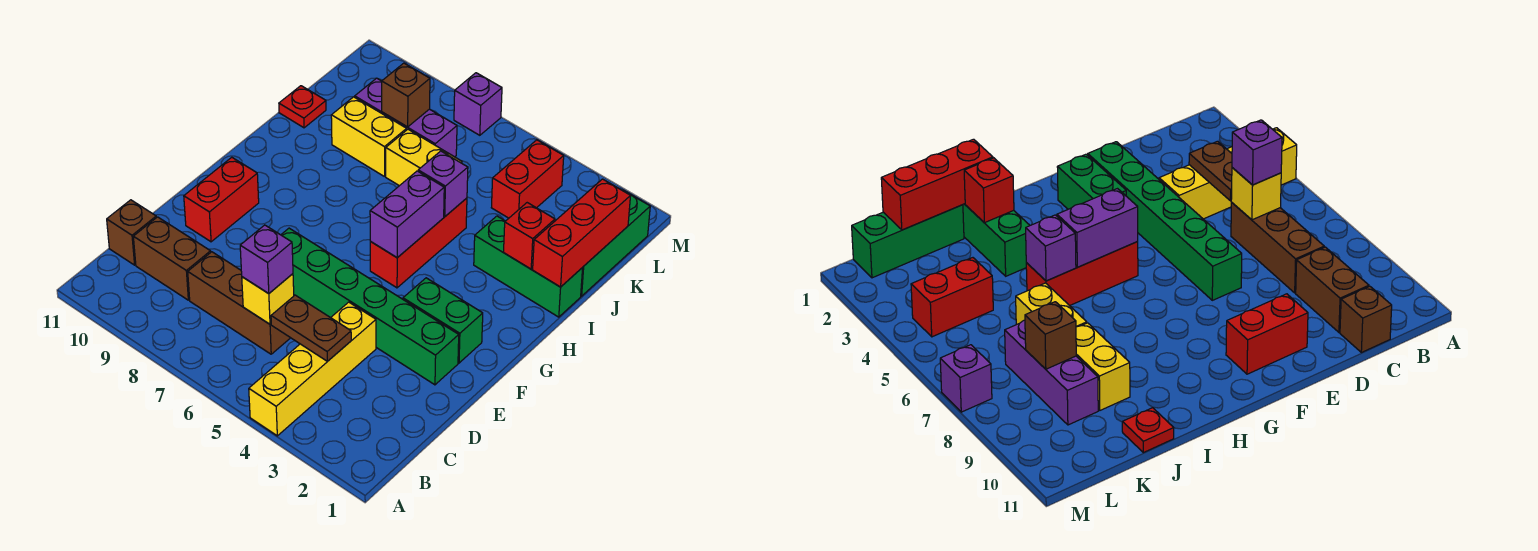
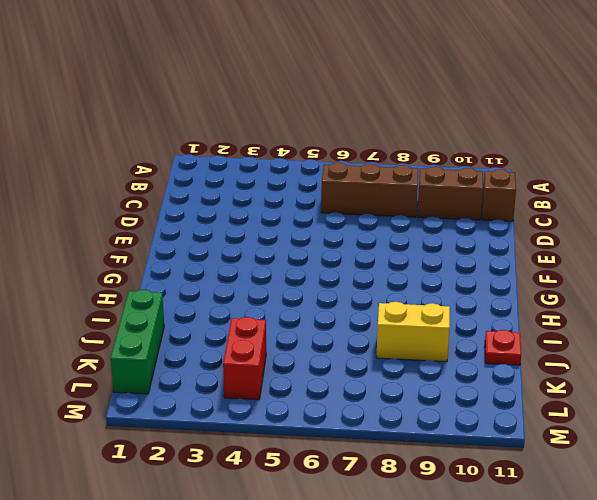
none -> yellow brick A4:D4 level 1
none -> green brick E2:E7 level 1
none -> red brick E10:F10 level 1

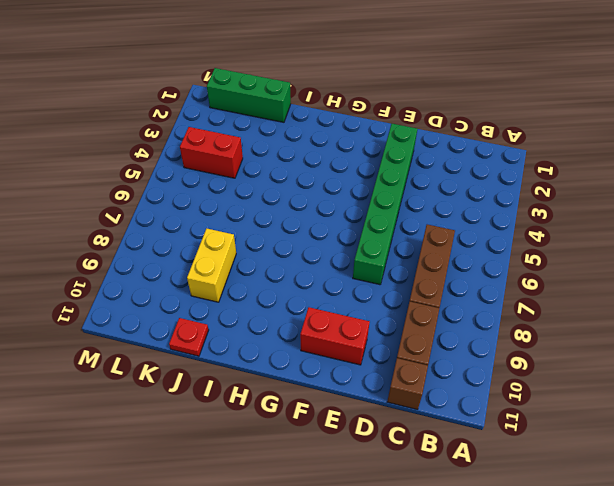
none -> yellow brick A4:D4 level 1
none -> green brick F2:F3 level 1
none -> red brick G5:I5 level 1

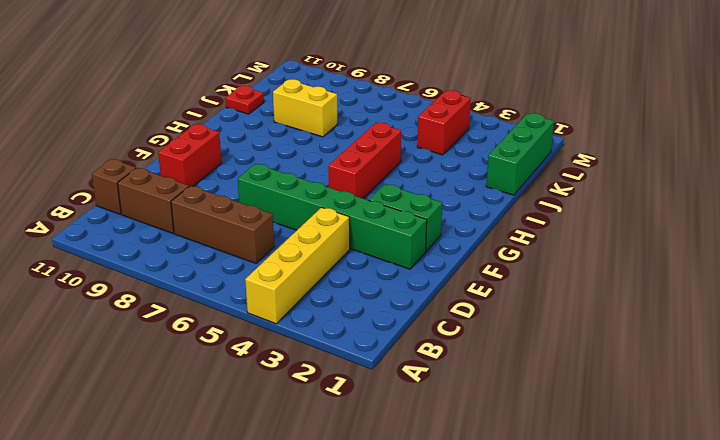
none -> green brick I1:I3 level 1
none -> yellow brick J6:J7 level 1
none -> purple brick K7:K9 level 1

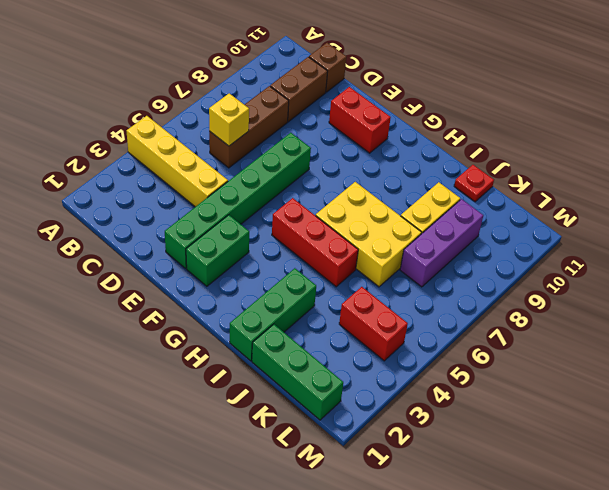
yellow brick H6:J7 level 1 -> yellow brick J6:J7 level 1
none -> purple brick M7 level 1
none -> brown plate C4:C5 level 2
none -> purple brick G5:H5 level 2

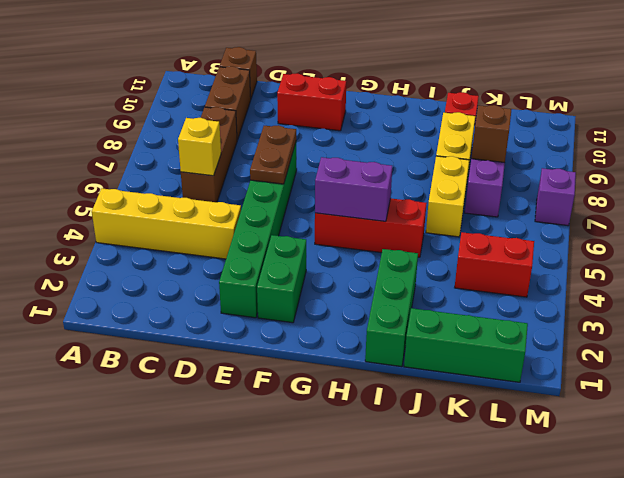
brown plate E6:E7 level 2 -> brown plate C4:C5 level 2
none -> red brick I1:K1 level 2
none -> red brick I2 level 2
none -> purple brick I5 level 2

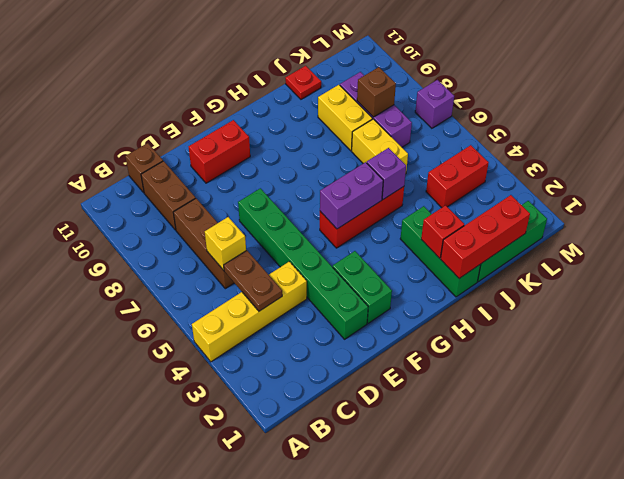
none -> purple brick C6 level 3

